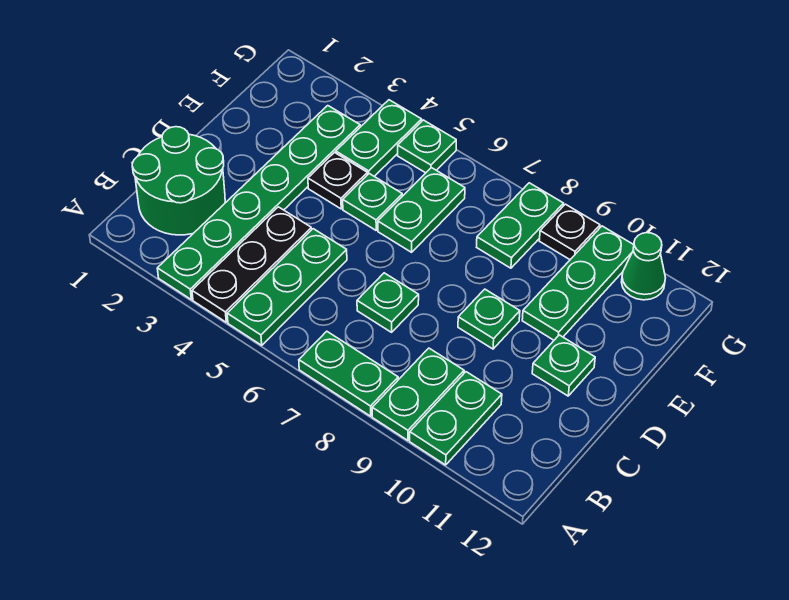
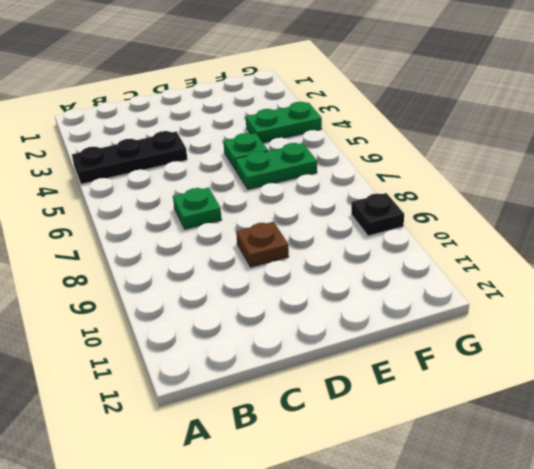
brown plate D9 level 1 -> green plate D9 level 1
none -> green plate A3:F3 level 1
none -> green plate A5:C5 level 1
none -> green plate A7:A8 level 1

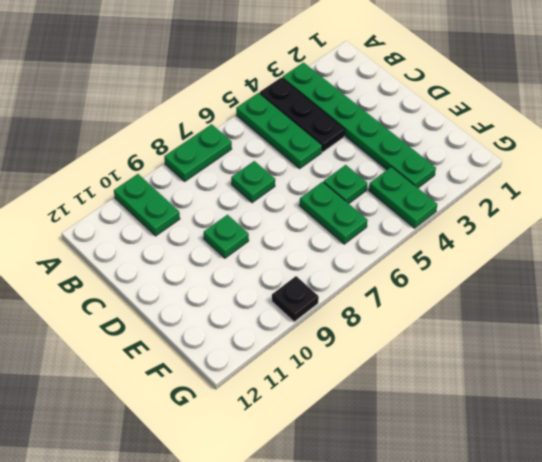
none -> green plate A9:B9 level 1
none -> green round brick B1:C2 level 1
none -> green plate D11 level 1

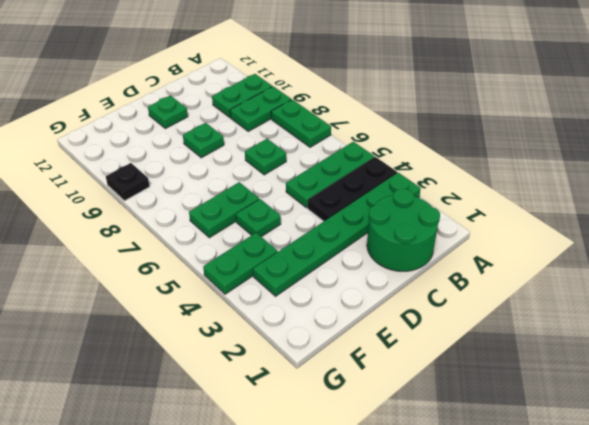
none -> black plate E4 level 1
none -> green plate E10:G10 level 1
none -> green plate F8:G8 level 1

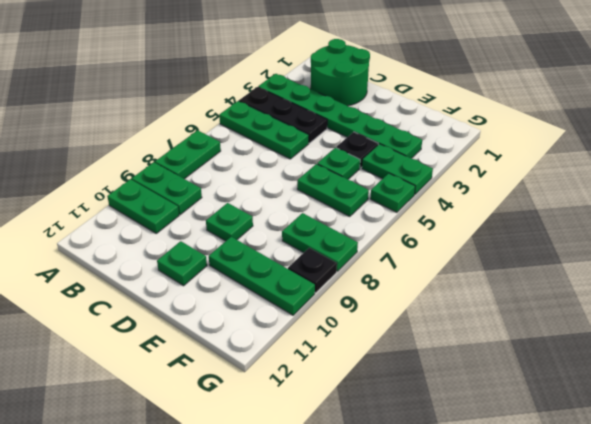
none -> green plate C7 level 1
none -> green cone G11 level 1

